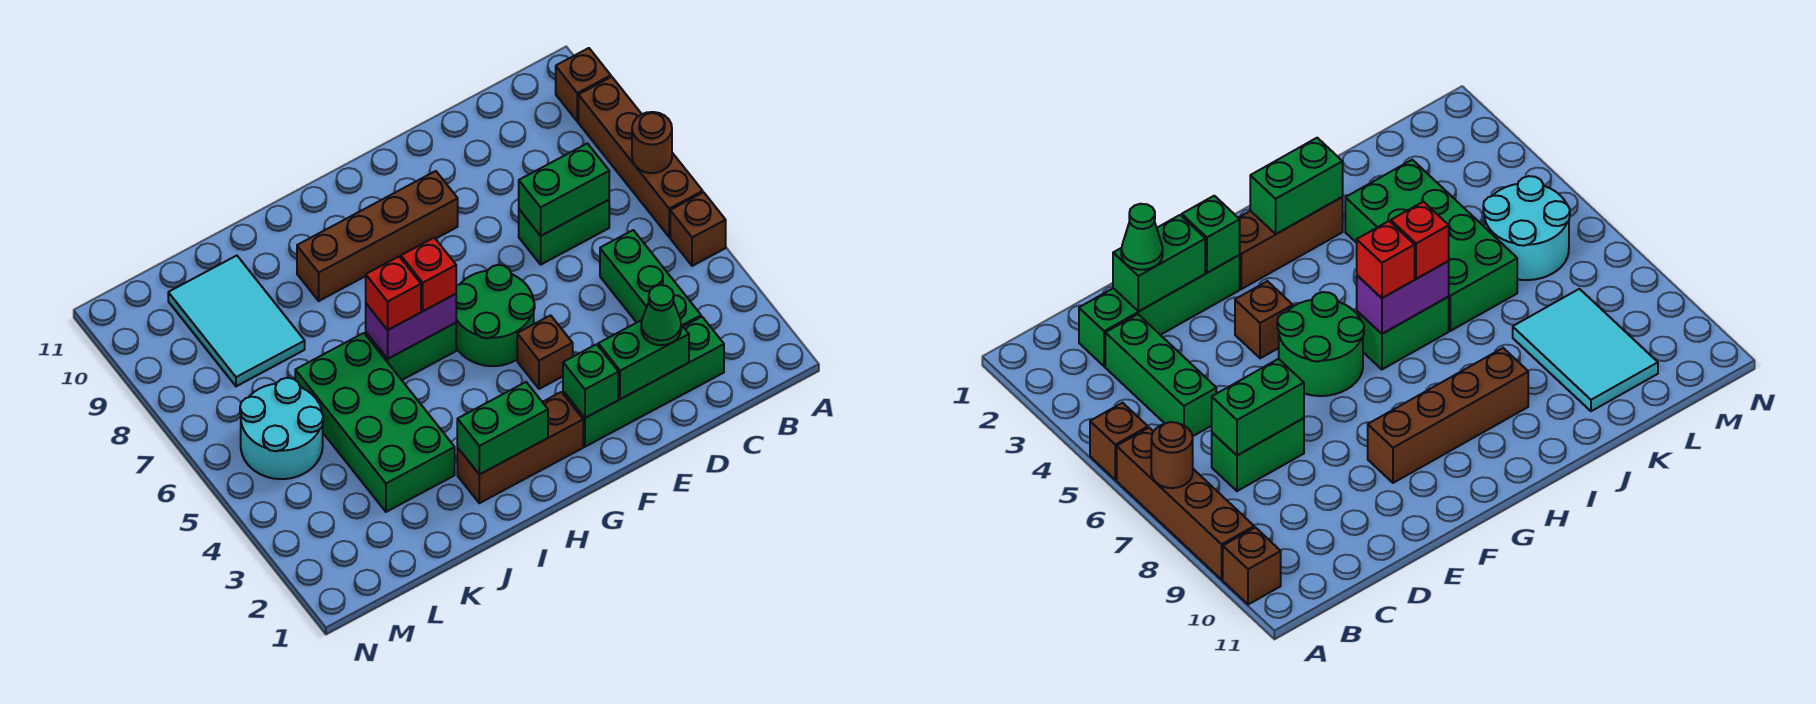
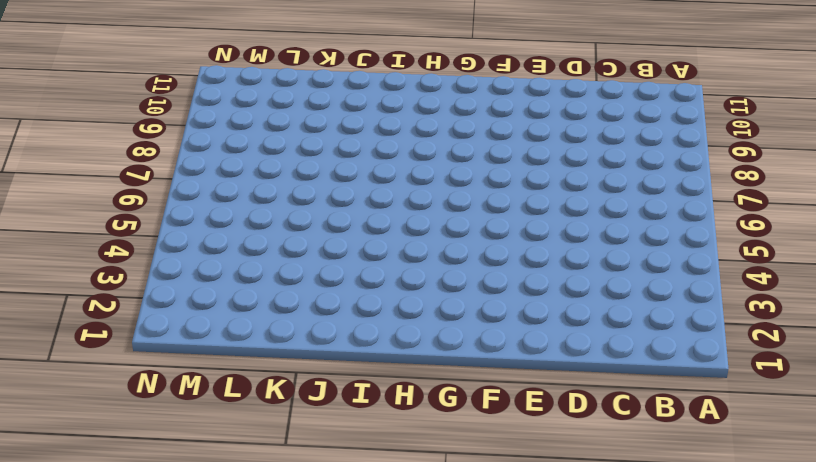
none -> brown brick A5 level 1
none -> brown brick A6:A9 level 1
none -> brown brick A10 level 1

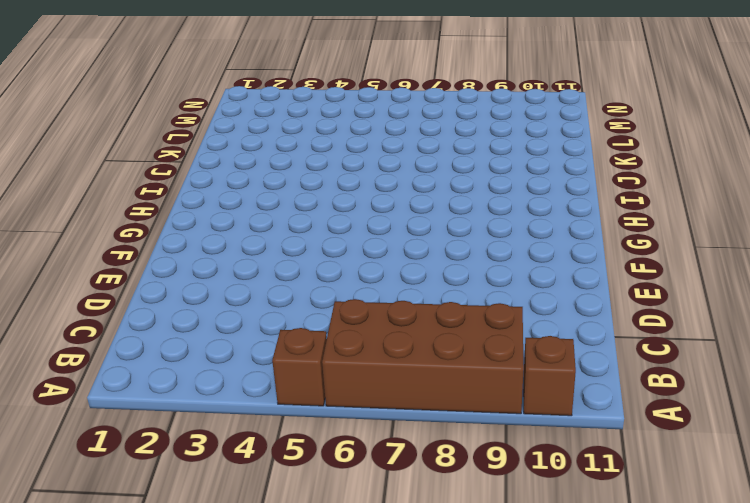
brown brick A6:B9 level 1 -> brown brick A6:A9 level 1
none -> green brick C2:F2 level 1
none -> green brick C3:C5 level 1
none -> green brick C7:D7 level 1

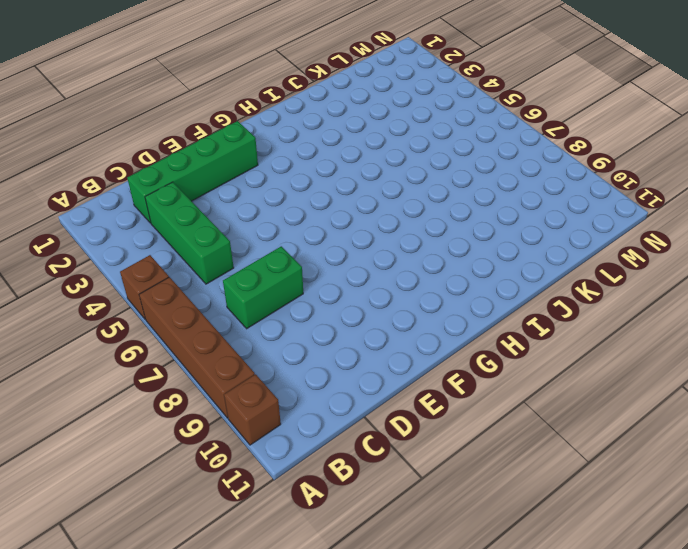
none -> brown brick F4 level 1
none -> green round brick F5:G6 level 1
none -> brown brick F9:I9 level 1

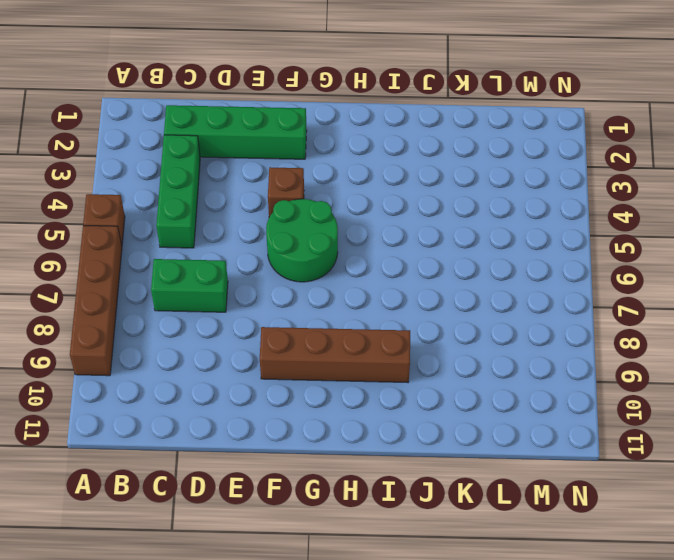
none -> brown brick A10 level 1
none -> brown brick G2:I2 level 1
none -> green brick H6:I6 level 1

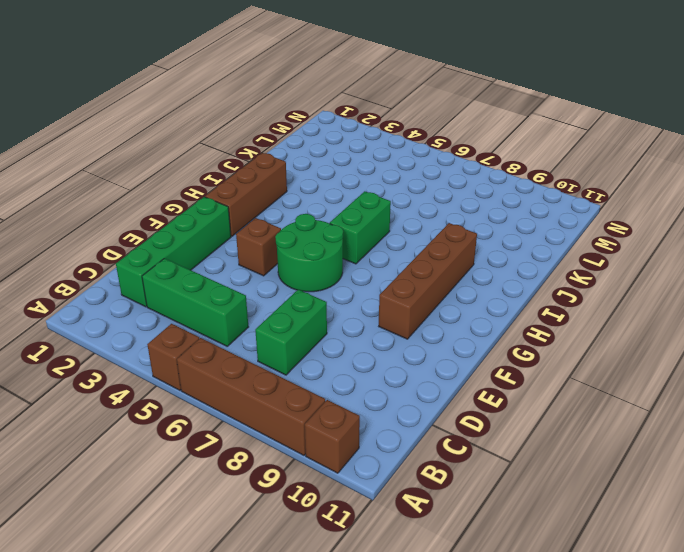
none -> green brick J3:K6 level 1
none -> cyan tile K8:L10 level 1
none -> cyan round brick L5:M6 level 1

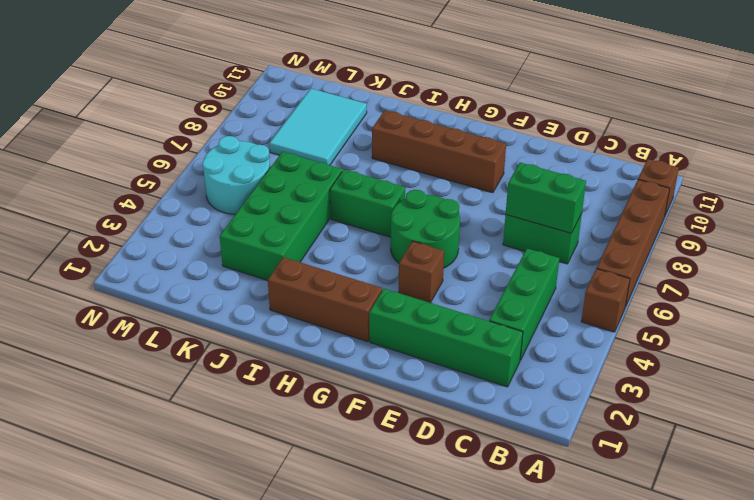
none -> brown round brick A7 level 2
none -> green brick D2:E2 level 2
none -> green brick F2 level 2

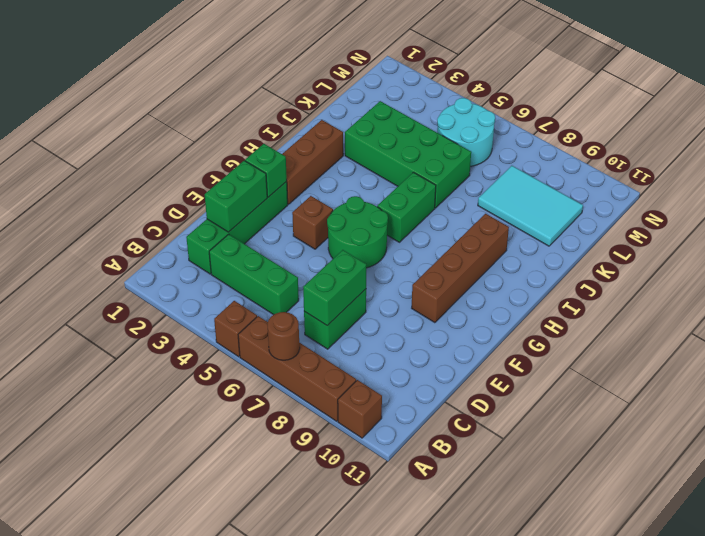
none -> green brick H2:I2 level 2
none -> purple brick H6:I6 level 2
none -> green cone D2 level 3

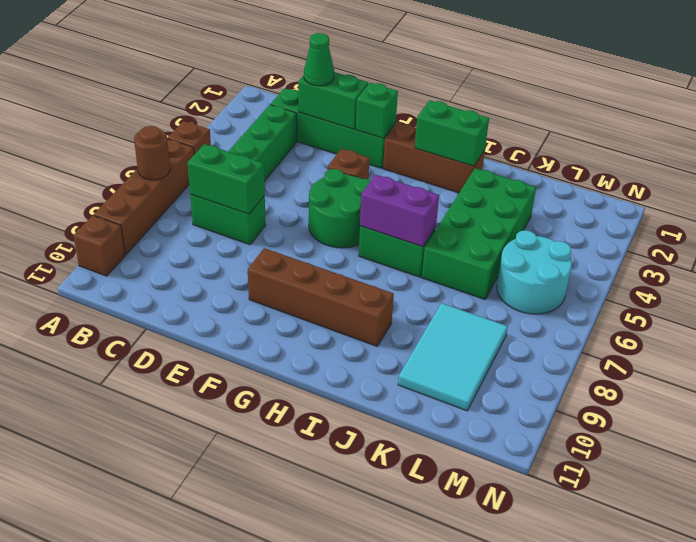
none -> red brick H6 level 3
none -> red brick I6 level 3

